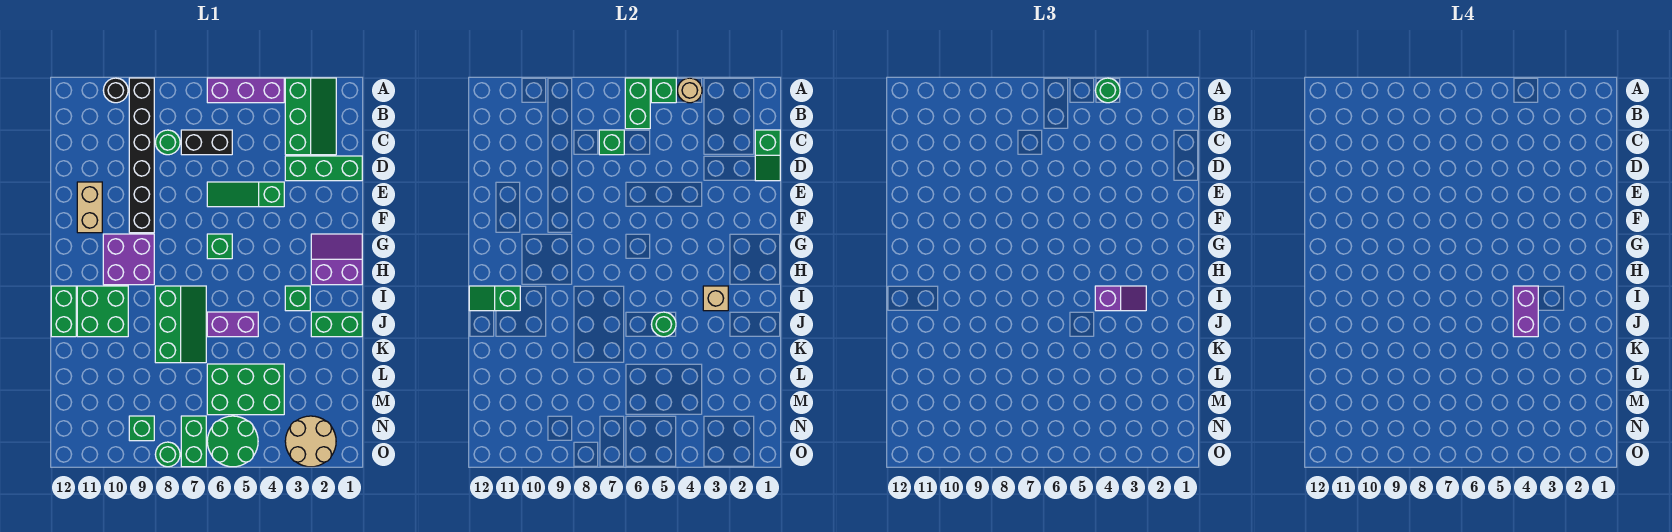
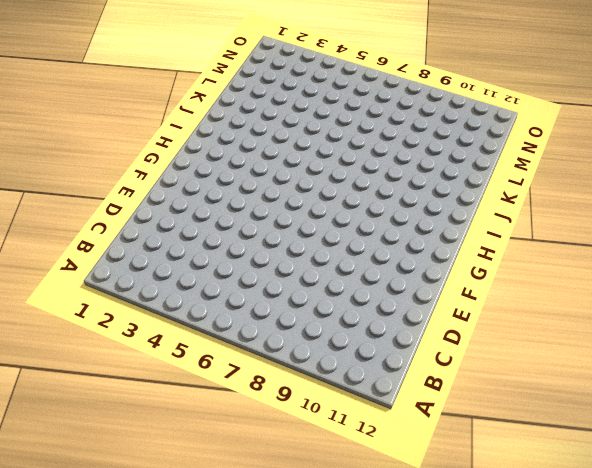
none -> green slope A2:C3 level 1 top 3
none -> purple brick A4:A6 level 1
none -> black brick A9:F9 level 1
none -> black round brick A10 level 1

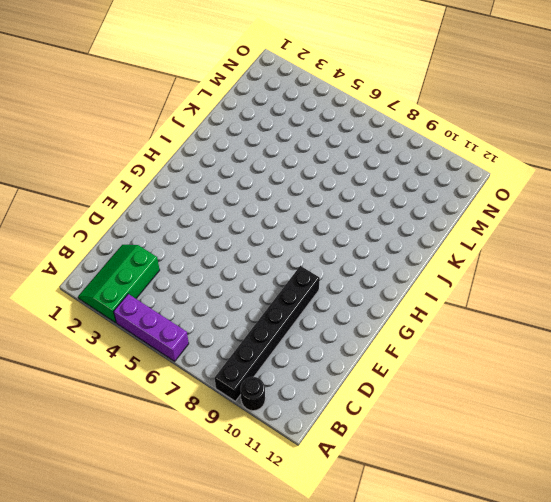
none -> black brick C6:C7 level 1
none -> green round brick C8 level 1
none -> green brick D1:D3 level 1
none -> green slope E4:E6 level 1 top 4

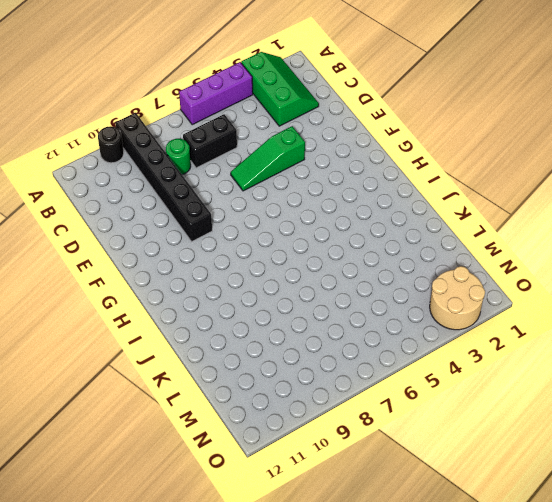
none -> green brick D1:D3 level 1
none -> tan brick E11:F11 level 1
none -> purple slope G1:H2 level 1 top H
none -> green brick G6 level 1

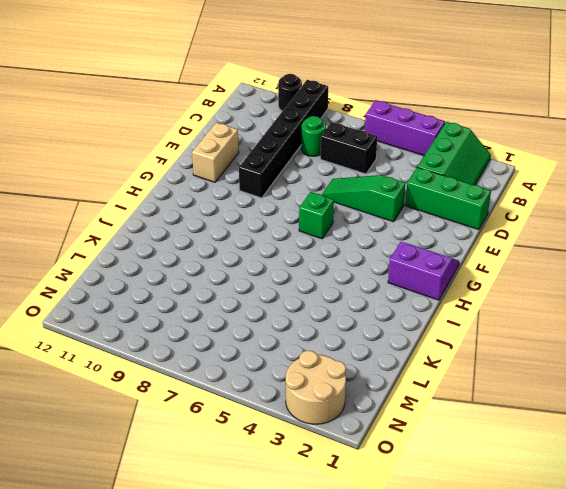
none -> purple brick G9:H10 level 1
none -> green brick I3 level 1
none -> green slope I7:K8 level 1 top 8
none -> green brick I10:J11 level 1

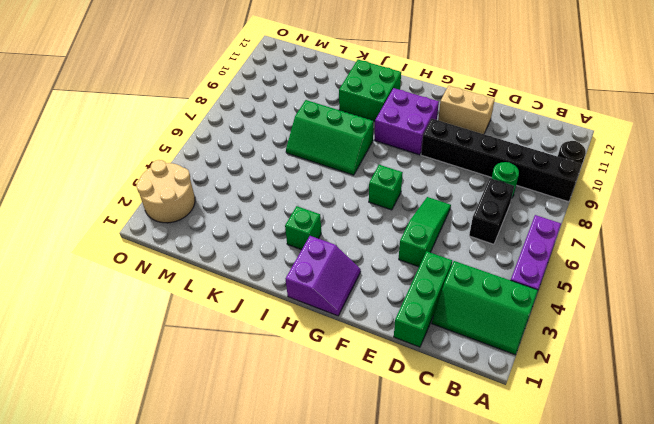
none -> green brick I12:J12 level 1
none -> green brick J1:J2 level 1
none -> purple brick J5:J6 level 1
none -> green brick L4:M6 level 1

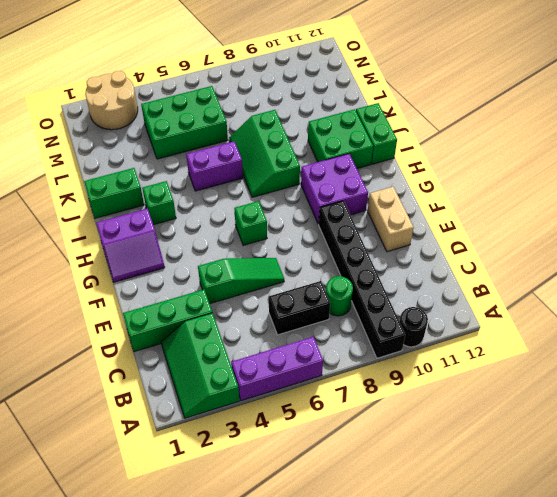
none -> green round brick N5:O6 level 1
none -> green brick N7:O7 level 1
none -> green brick N9 level 1
none -> green round brick O8 level 1

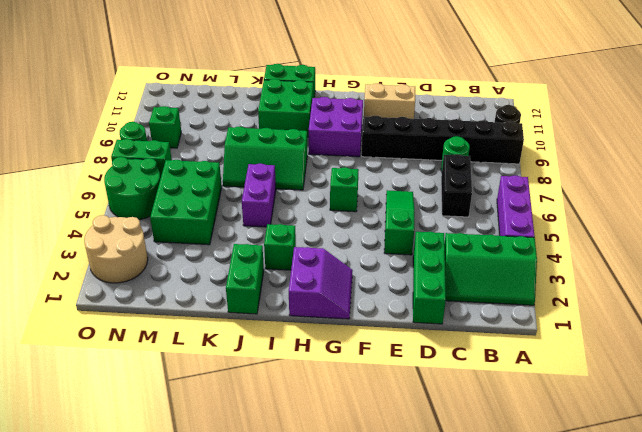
none -> tan round brick A4 level 2
none -> green brick A5 level 2
none -> green brick A6:B6 level 2
none -> green slope C1:D1 level 2 top C

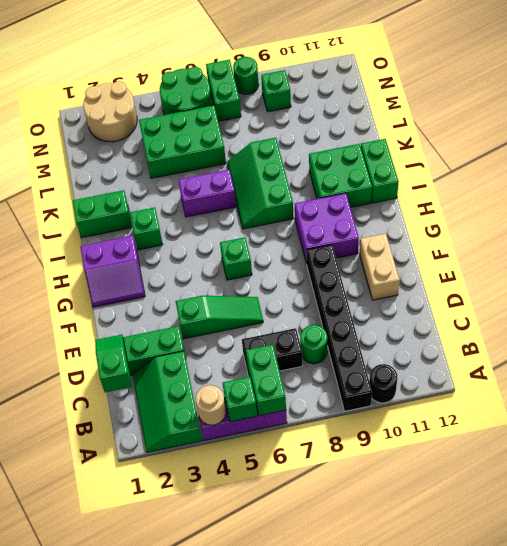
none -> green brick C7 level 2
none -> tan brick I3 level 2
none -> green slope I11:I12 level 2 top 11
none -> green round brick J5 level 2

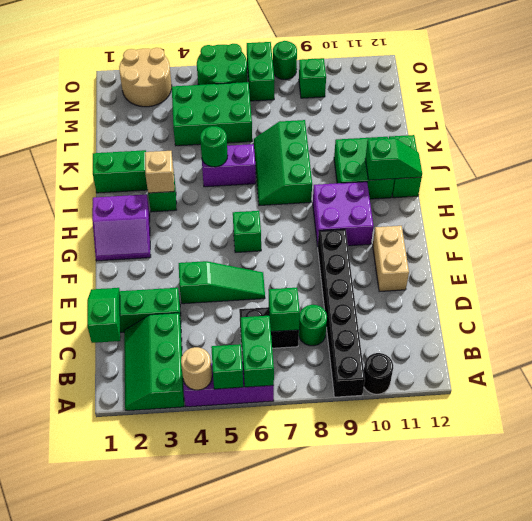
none -> green round brick A4 level 3
none -> purple slope I3:I4 level 3 top 4
none -> purple brick I4:J4 level 4

